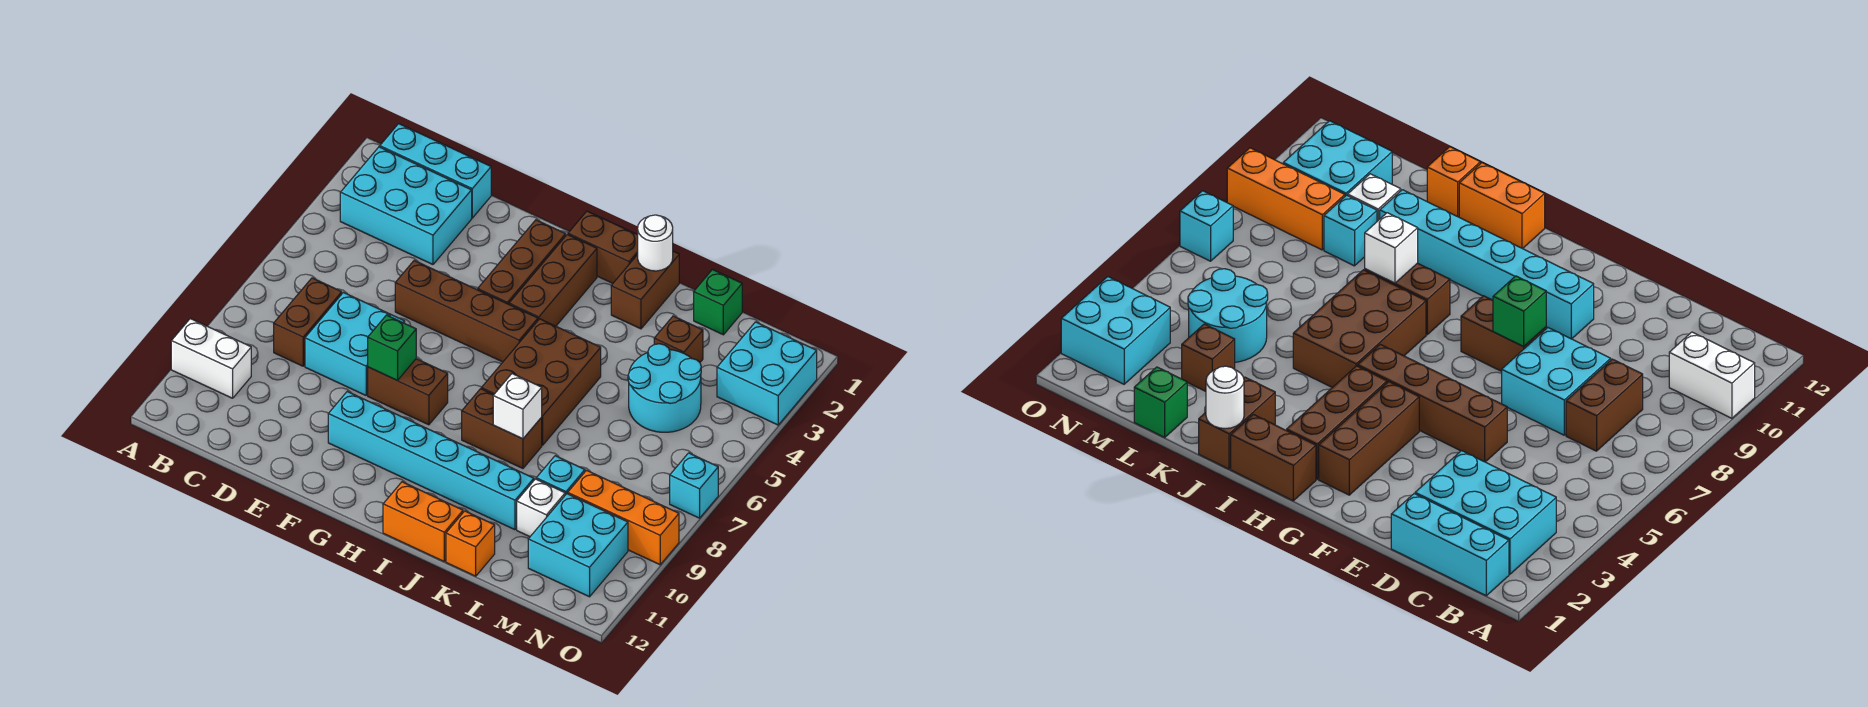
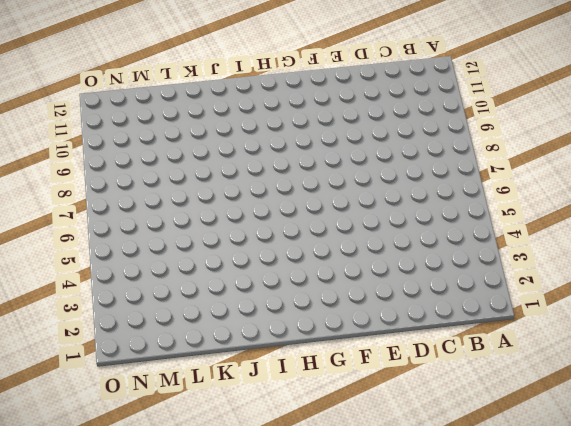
none -> white brick A10:B10 level 1
none -> cyan brick B1:D1 level 1
none -> cyan brick B2:D3 level 1

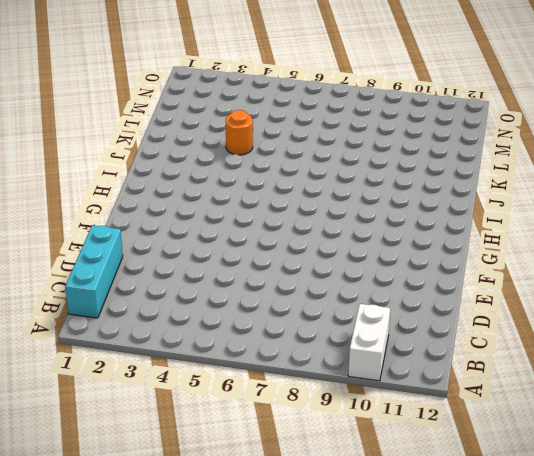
orange round brick K4 level 1 -> none
none -> cyan brick B2:D3 level 1
none -> brown brick C7:C8 level 1
none -> cyan brick D7:E8 level 1

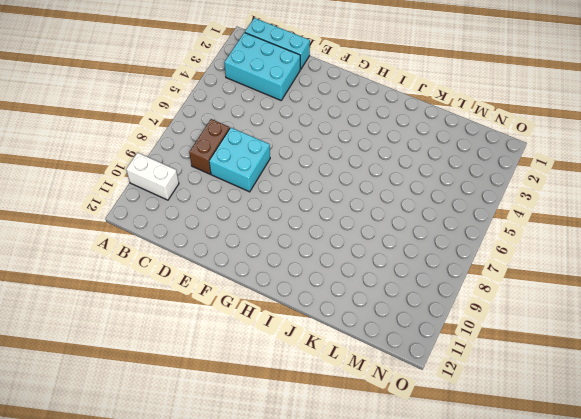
none -> brown brick E5:H5 level 1
none -> brown brick F8:G8 level 1
none -> cyan brick F10:K10 level 1

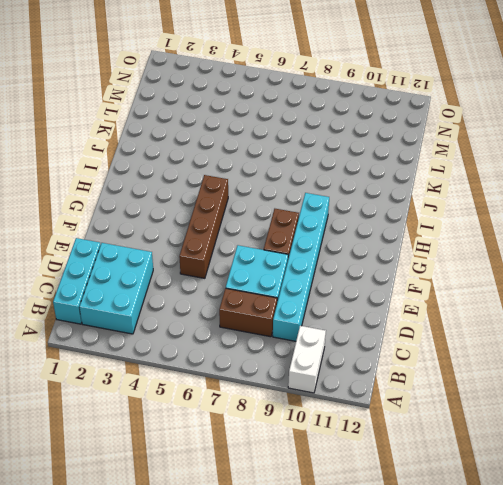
cyan brick C9:H9 level 1 -> cyan brick F10:K10 level 1
none -> brown brick G2:G4 level 1
none -> brown brick H1:I1 level 1
none -> brown brick H2:H4 level 1

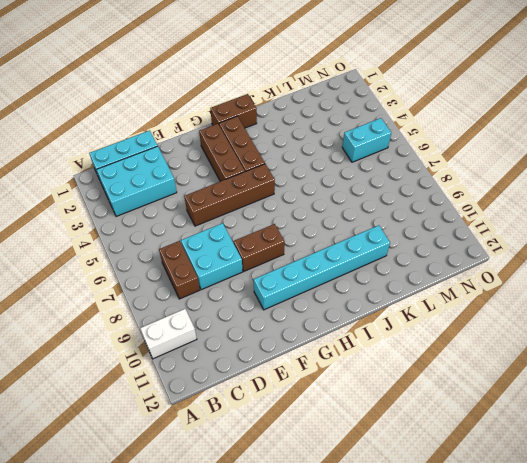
cyan brick M5:N5 level 1 -> cyan round brick L4:M5 level 1
none -> brown brick I5:J7 level 1
none -> brown brick I8:J8 level 1
none -> orange brick I12:J12 level 1

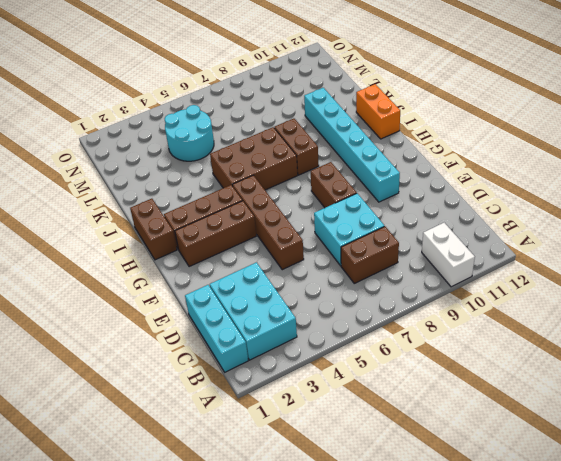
none -> brown brick J1:J2 level 1
none -> orange brick K12 level 1
none -> green brick L1 level 1

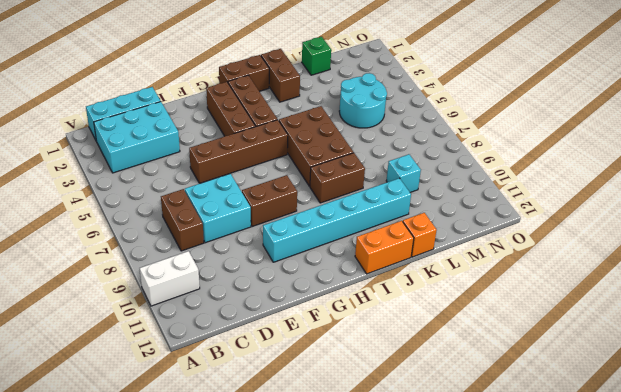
none -> brown brick L3 level 1
none -> white brick L10 level 1
none -> orange brick M9:O9 level 1

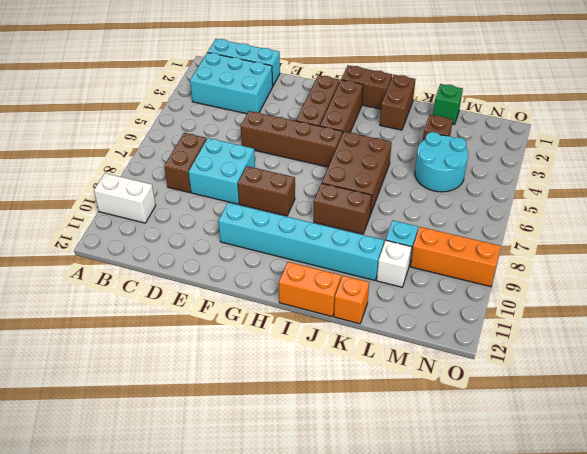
none -> cyan brick M10:N11 level 1
none -> cyan brick N2:O3 level 1
none -> cyan brick O7 level 1

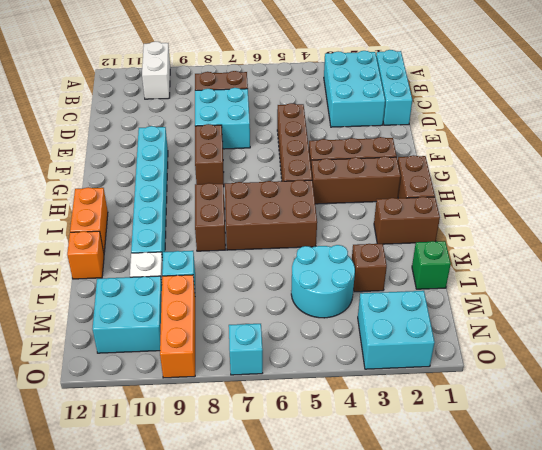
none -> green brick F8 level 2
none -> white round brick J1 level 2
none -> white brick J8 level 2

